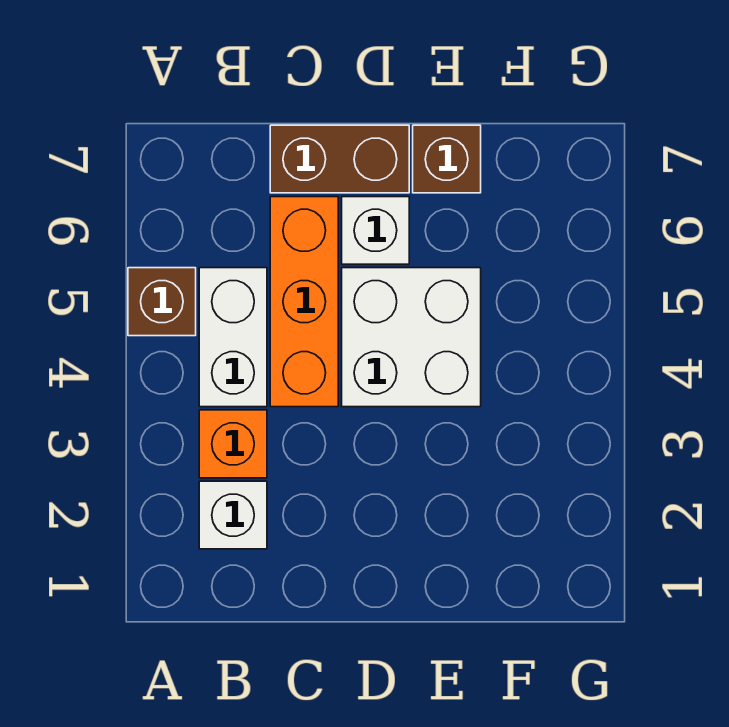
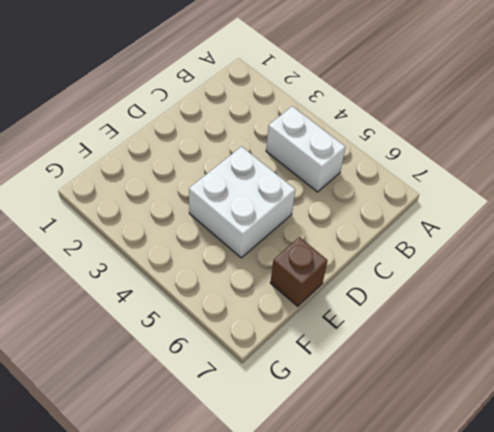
none -> brown brick A5 level 1
none -> white brick B2 level 1

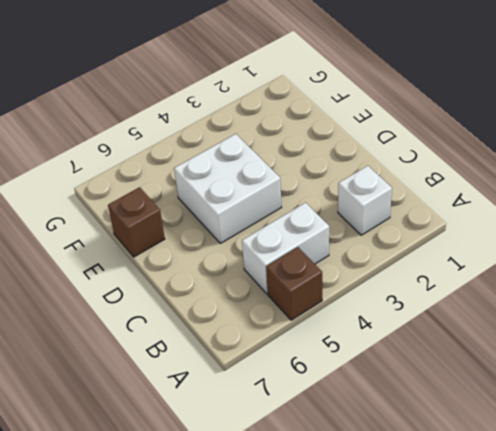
none -> orange brick B3 level 1
none -> orange brick C4:C6 level 1

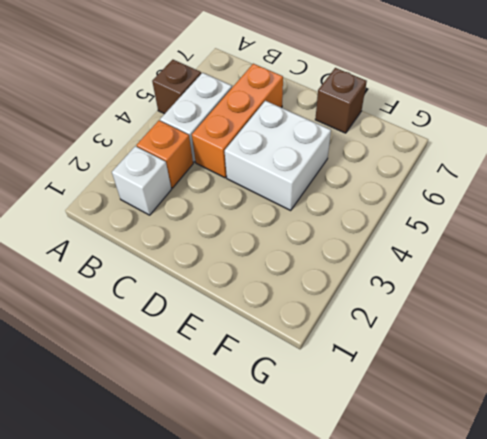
none -> brown brick C7:D7 level 1
none -> white brick D6 level 1

